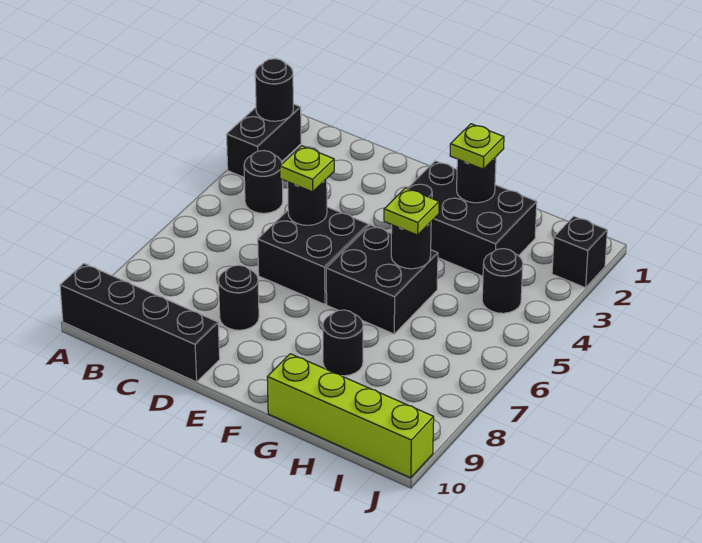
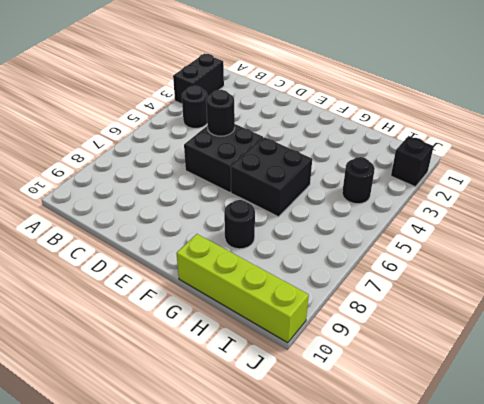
none -> black brick A10:D10 level 1
none -> black round brick D8 level 1
none -> black brick F2:H3 level 1

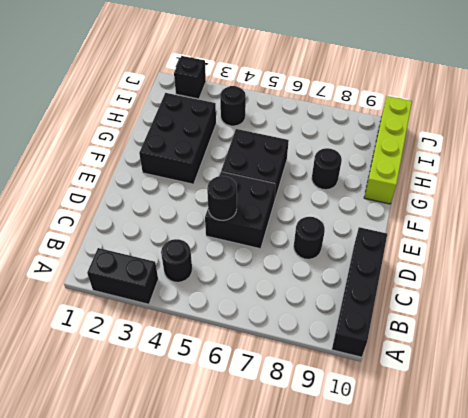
none -> black round brick A2 level 2
none -> black round brick G2 level 2
none -> black round brick G5 level 2

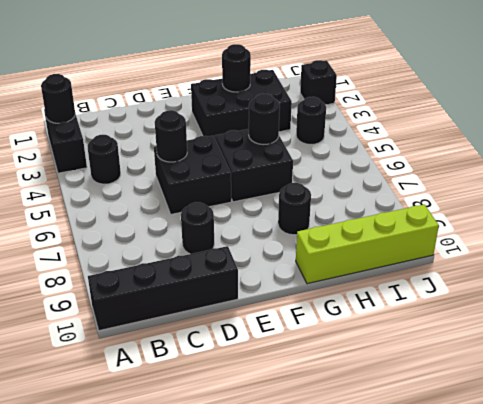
none -> lime plate D5 level 3
none -> lime plate G2 level 3
none -> lime plate G5 level 3

